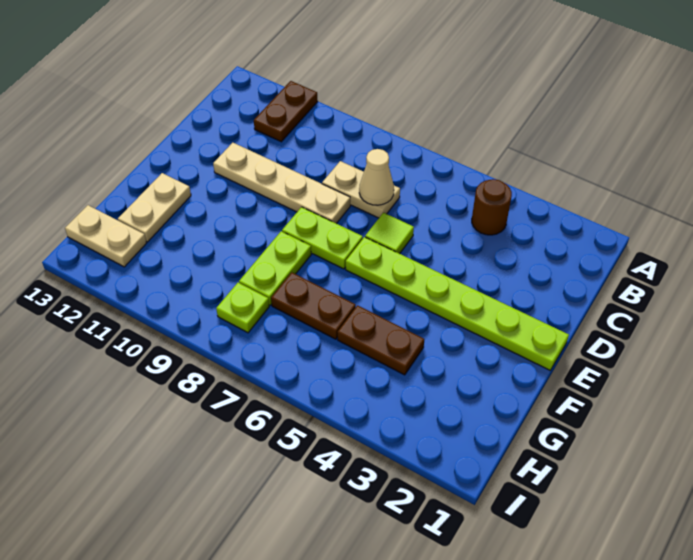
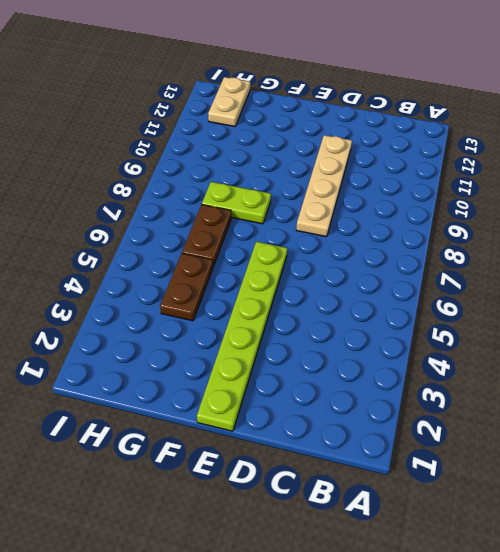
none -> brown plate A11:B11 level 1
none -> brown round brick B4 level 1
none -> tan plate C7:C8 level 1

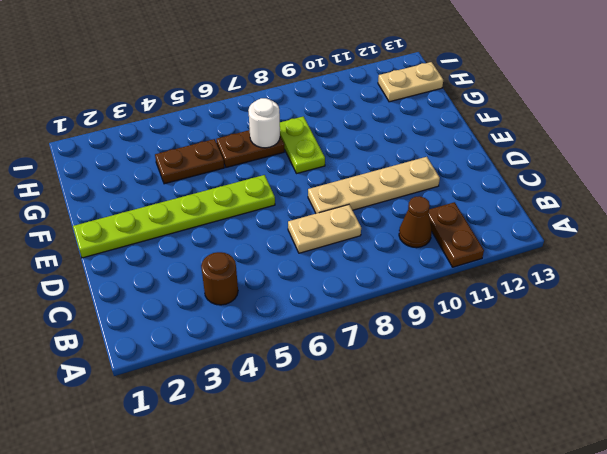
brown cone B10 level 1 -> none
white round brick G7 level 2 -> none
none -> lime tile D6 level 1
none -> lime plate E7:E8 level 1
none -> tan plate F12:G12 level 1

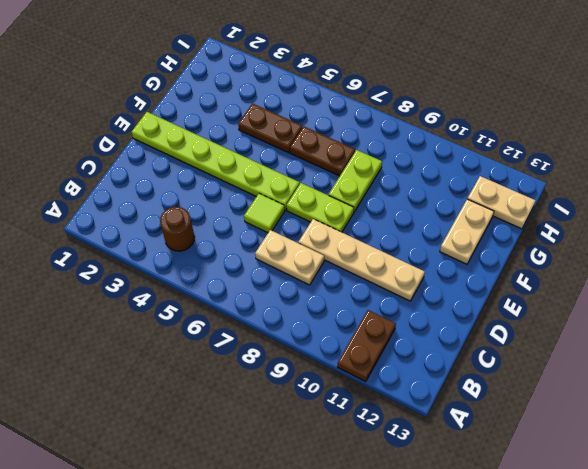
none -> lime plate H8 level 1
none -> tan cone C7 level 2

